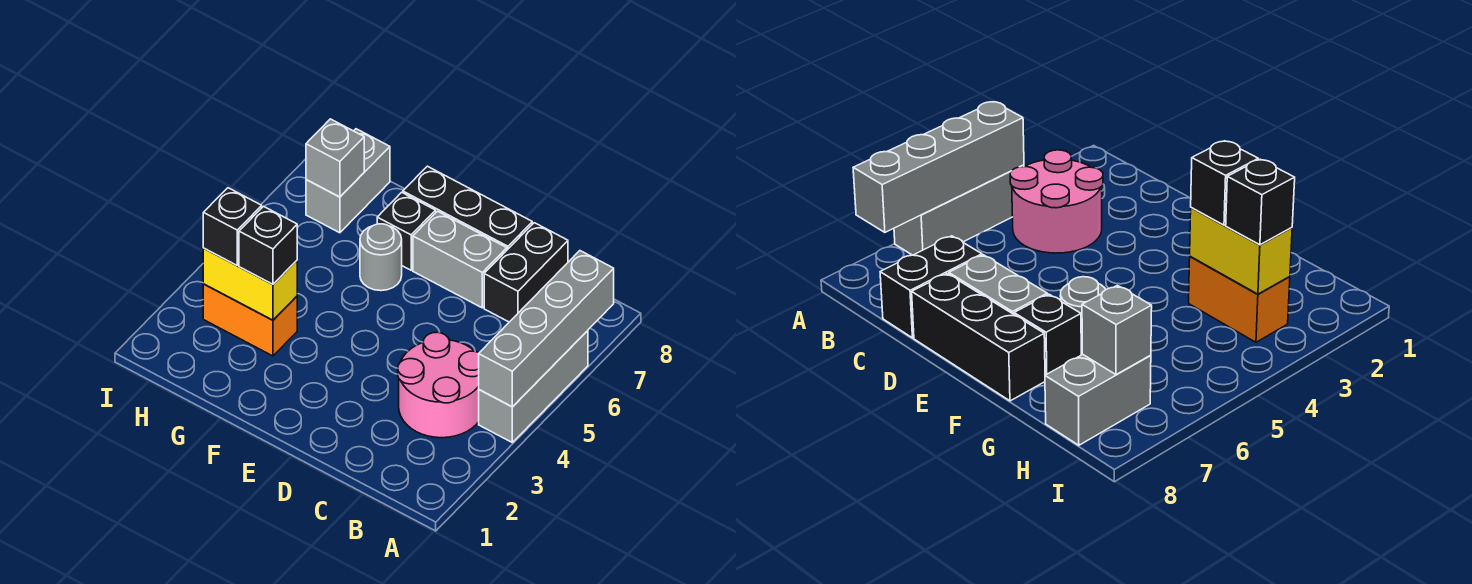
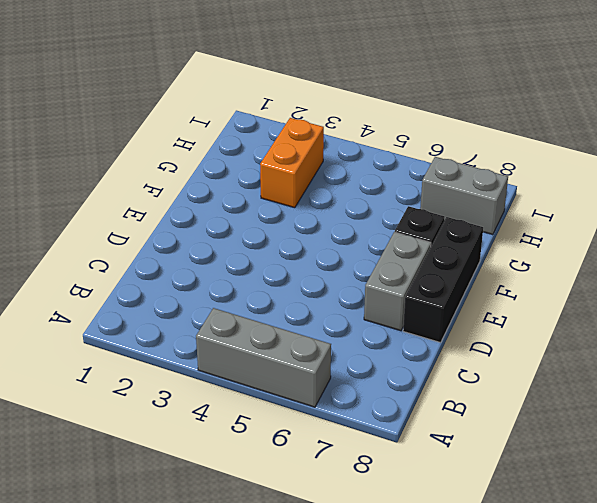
none -> pink round brick B3:C4 level 1
none -> black brick C7:C8 level 1
none -> grey round brick F6 level 1

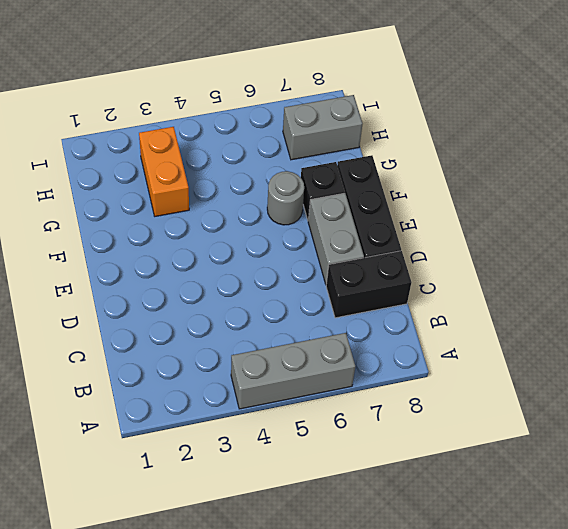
none -> pink round brick B3:C4 level 1
none -> grey brick A4:A7 level 2
none -> yellow brick G3:H3 level 2

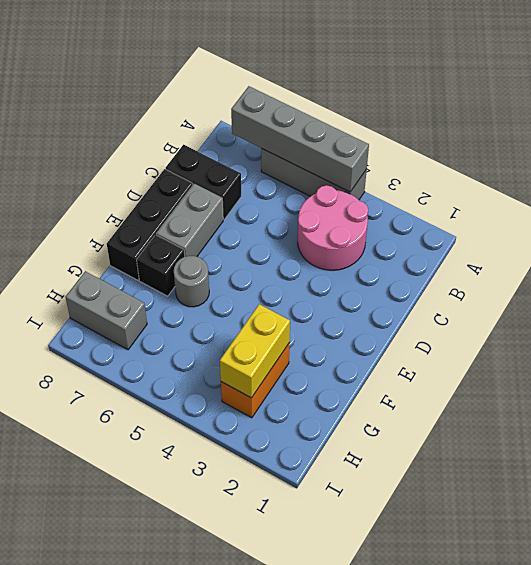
none -> grey brick H7 level 2
none -> black brick G3 level 3
none -> black brick H3 level 3

